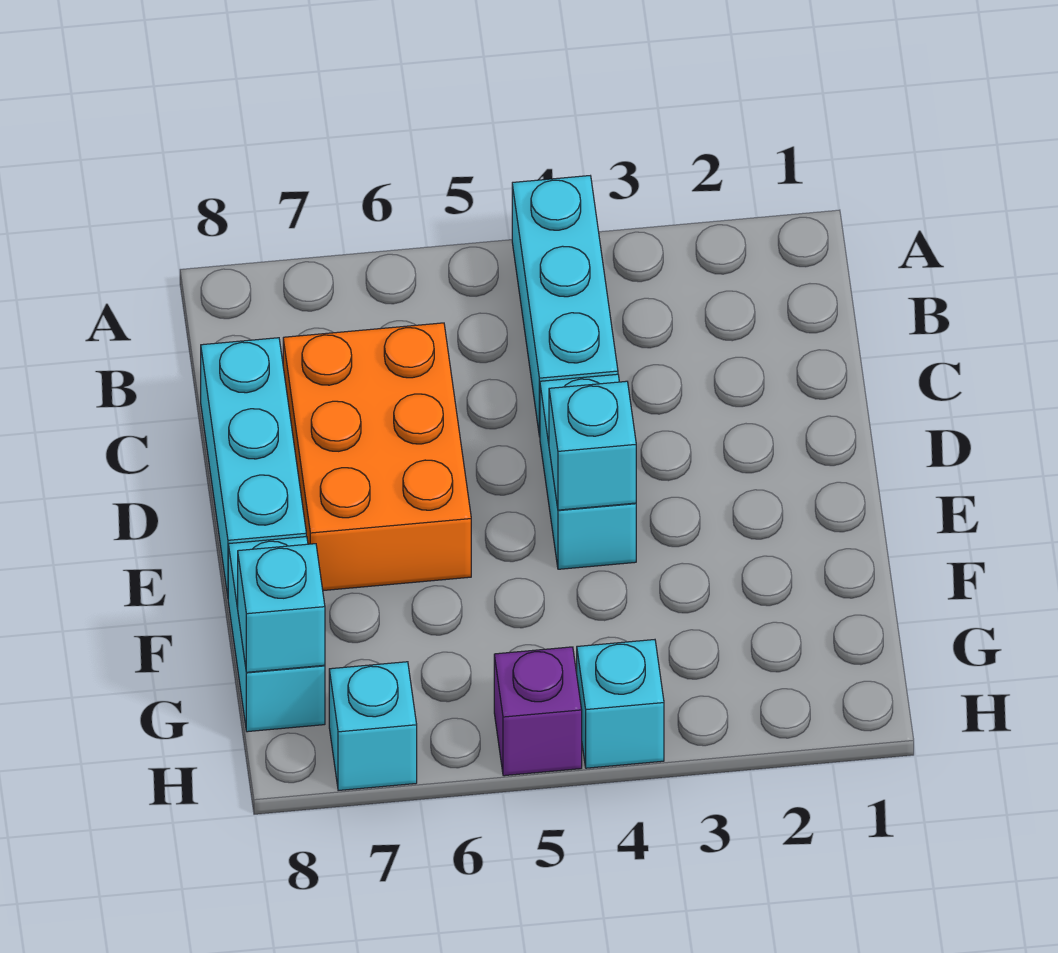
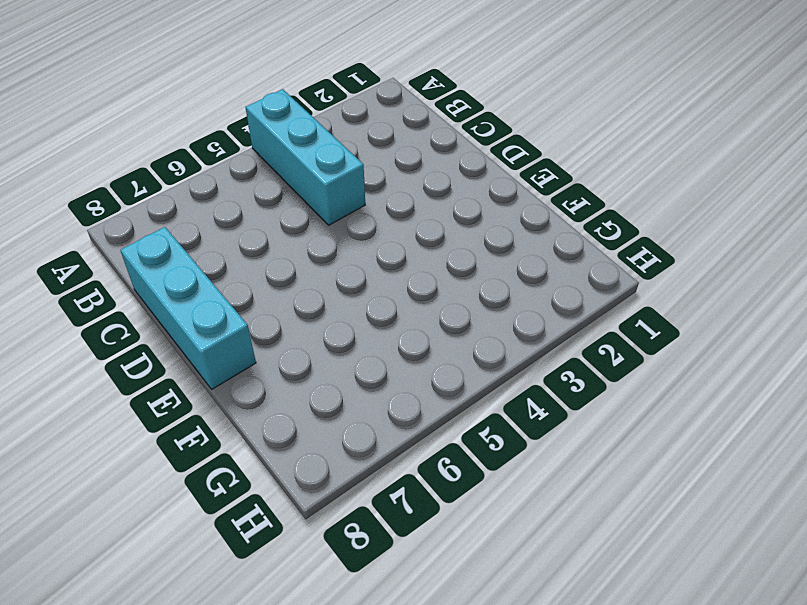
none -> orange brick C6:E7 level 1
none -> cyan brick D4:E4 level 1

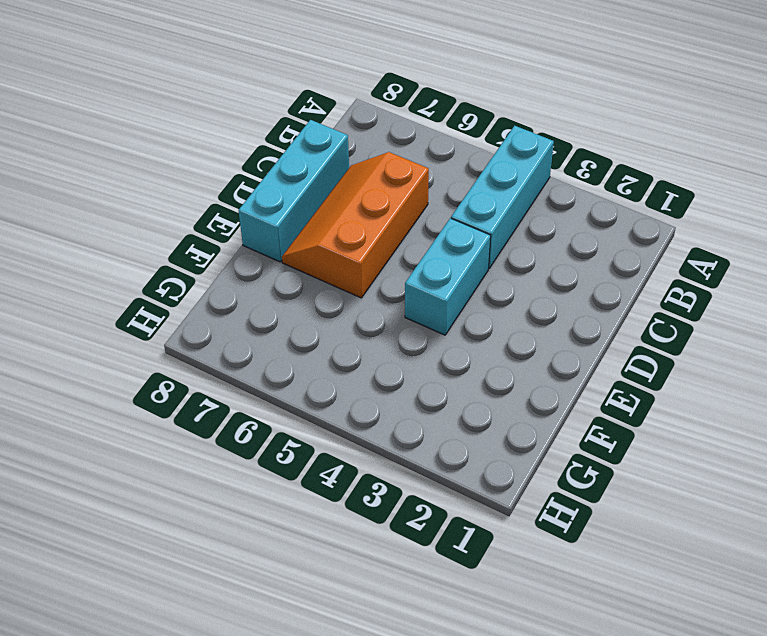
orange slope C6:E7 level 1 top 6 -> orange brick C6:E7 level 1
none -> cyan brick F8:G8 level 1
none -> cyan brick H4 level 1

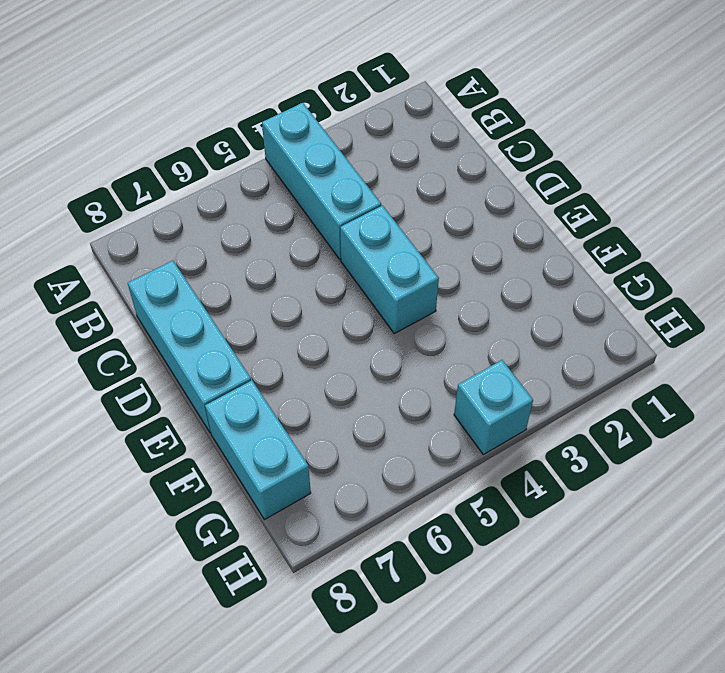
none -> orange brick C6:E7 level 1
none -> purple brick H5 level 1

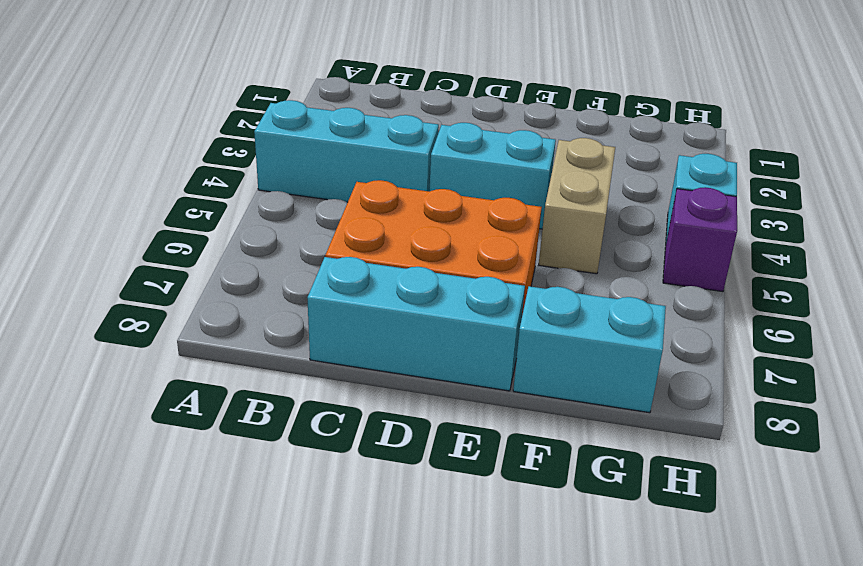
tan brick F4:F5 level 1 -> none
none -> cyan brick H7 level 1
none -> cyan brick E4 level 2

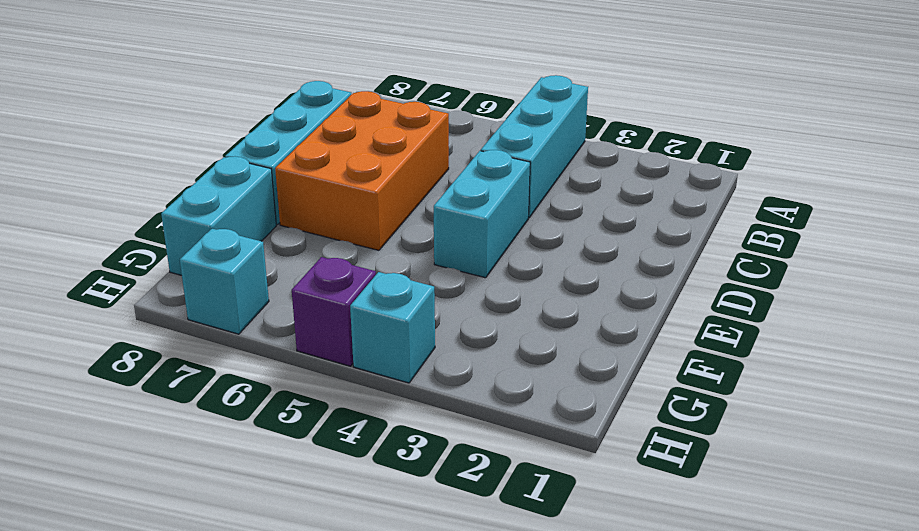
none -> cyan brick E4 level 2
none -> cyan brick G8 level 2

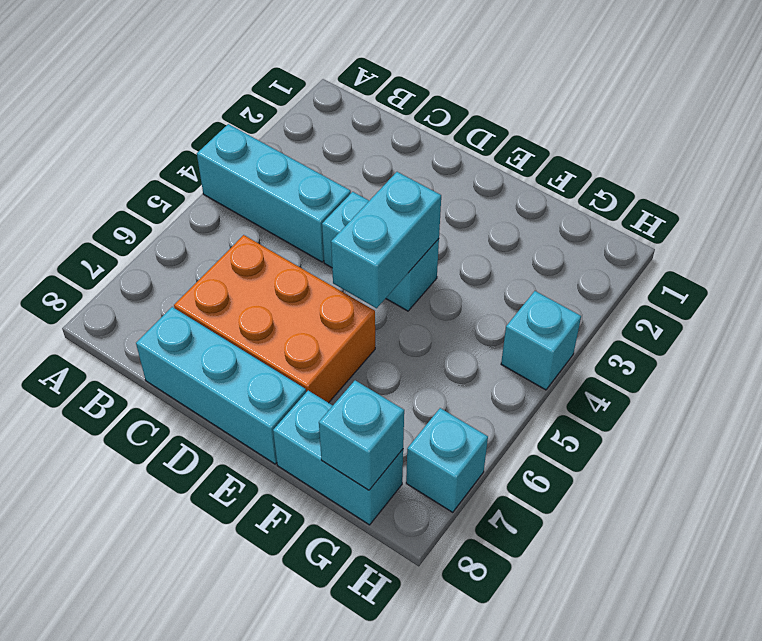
cyan brick E4:E5 level 2 -> cyan brick E4 level 2
none -> purple brick H5 level 1

